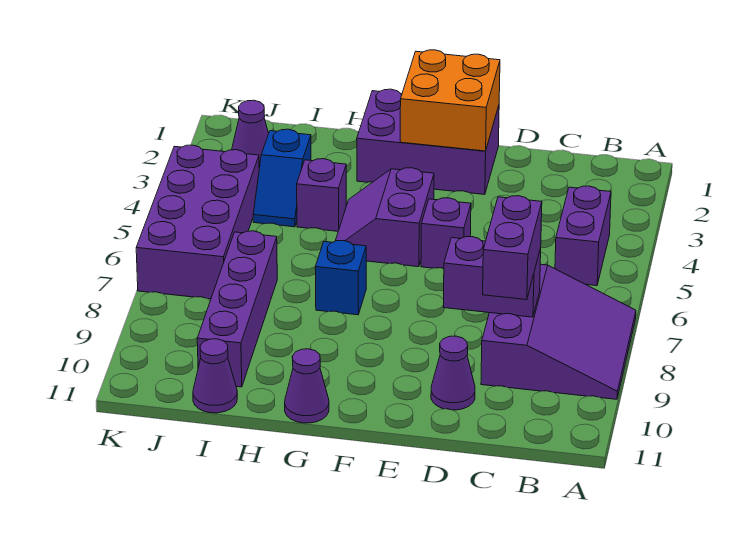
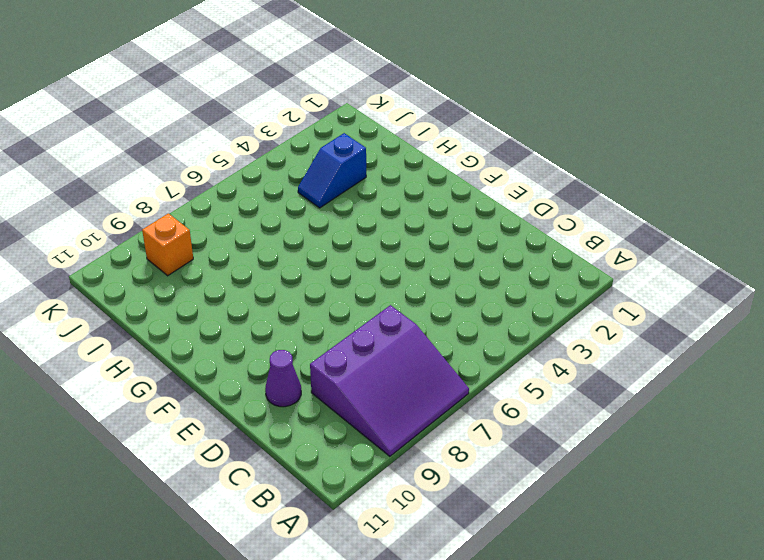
orange brick J9 level 1 -> none
none -> purple brick B4:B5 level 1
none -> purple brick E1:G2 level 1
none -> purple brick E5 level 1

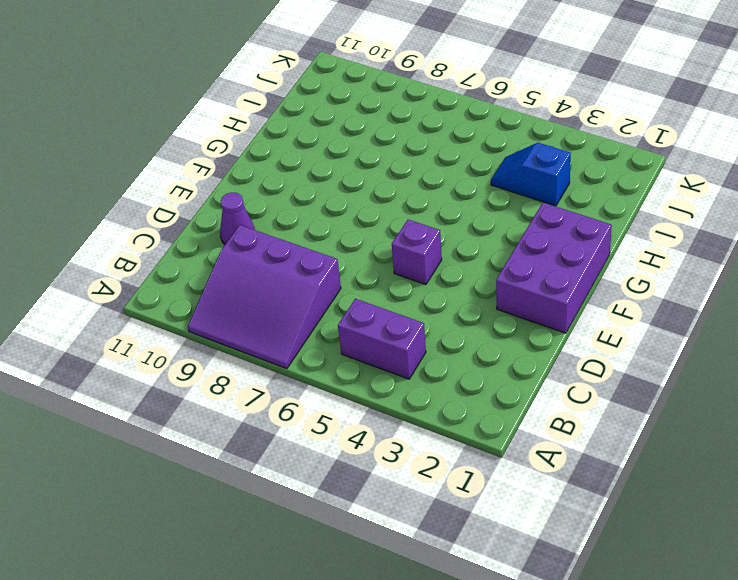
none -> purple slope F4:G5 level 1 top F
none -> blue brick G7 level 1
none -> purple cone G11 level 1

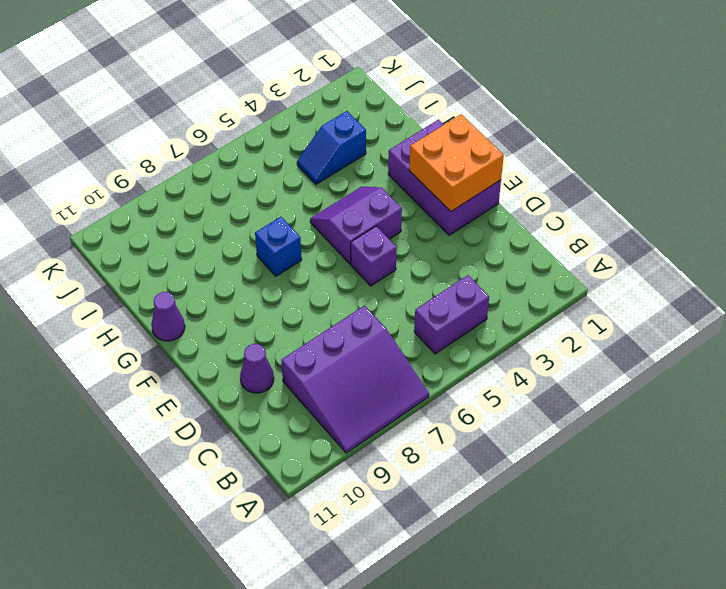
none -> purple brick H4 level 1
none -> purple brick I7:I10 level 1
none -> purple cone I11 level 1

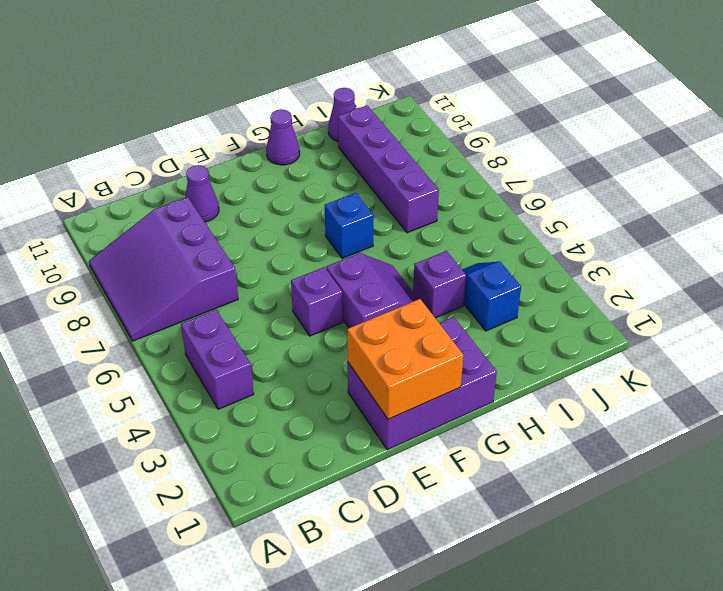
none -> purple cone J2 level 1
none -> purple brick J4:K7 level 1
none -> purple brick C8:D8 level 2

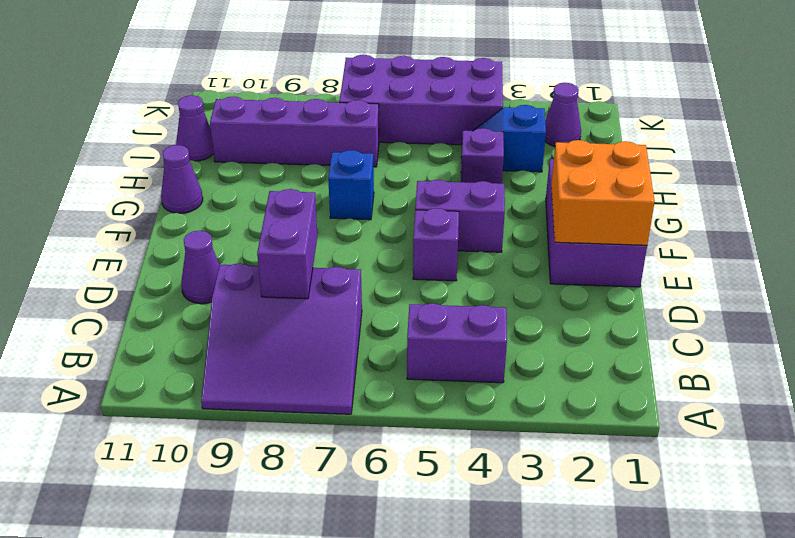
none -> purple brick C8:C9 level 3

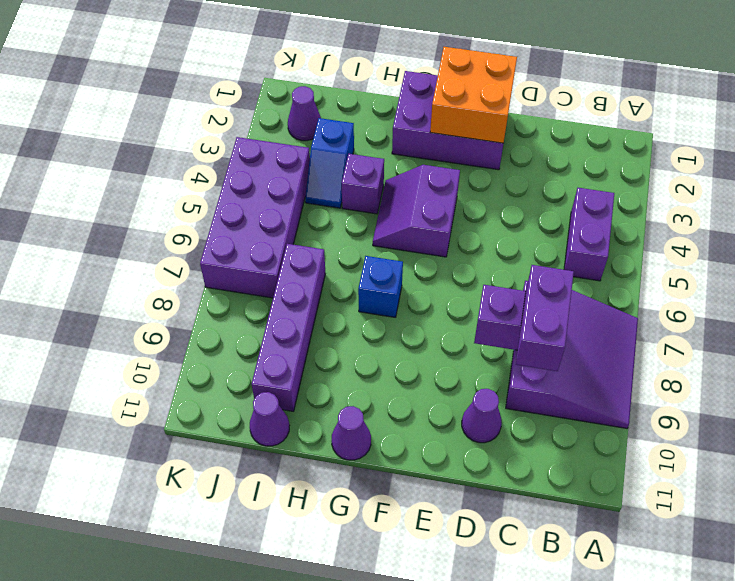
none -> purple brick E5 level 1

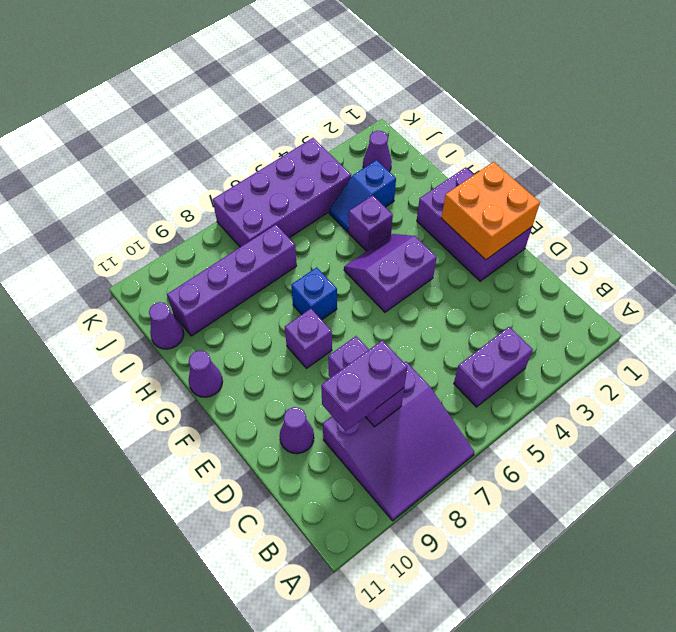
purple brick F8 level 1 -> purple brick E5 level 1

